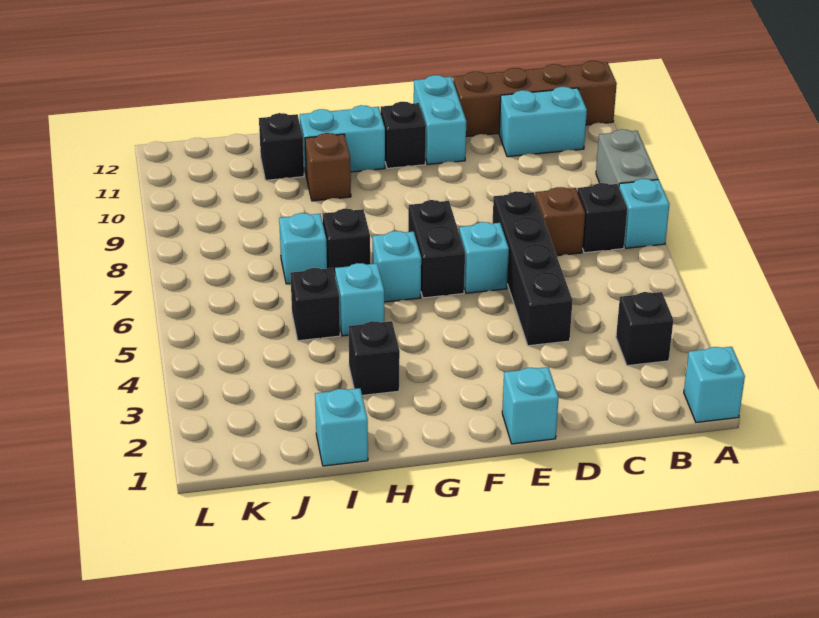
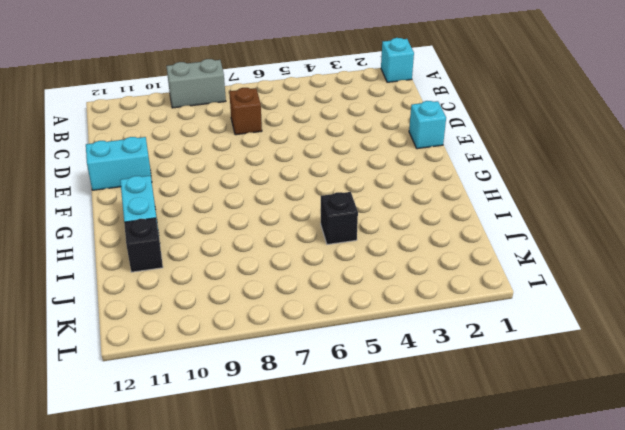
none -> cyan brick A7 level 1
none -> brown brick A12:D12 level 1
none -> black brick B3 level 1

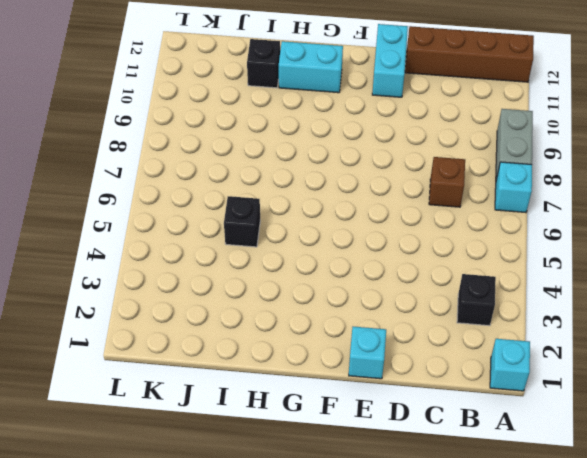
none -> black brick B7 level 1
none -> cyan brick B11:C11 level 1
none -> black brick D4:D7 level 1

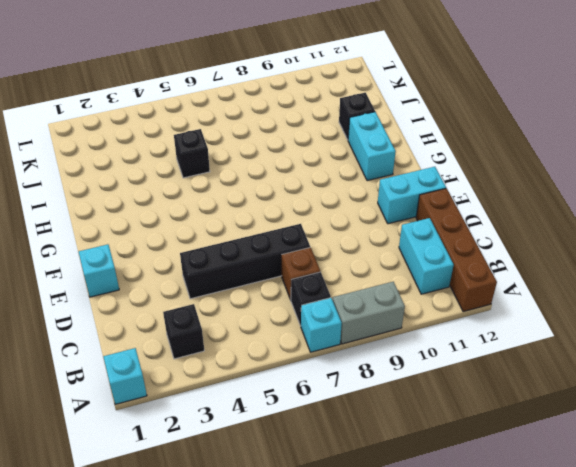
none -> cyan brick E6 level 1
none -> black brick F6:F7 level 1
none -> black brick F11 level 1

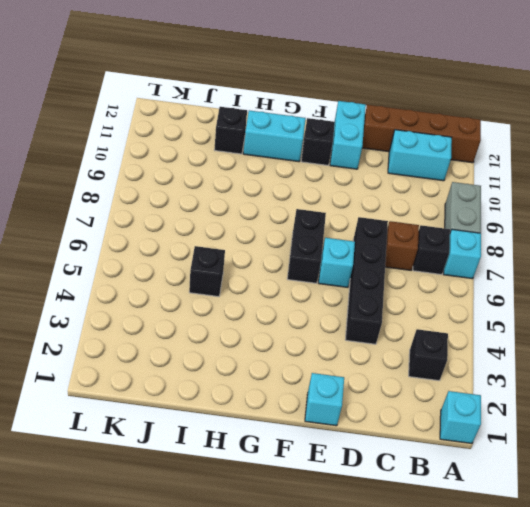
none -> cyan brick G6 level 1
none -> black brick H3 level 1
none -> cyan brick H5 level 1

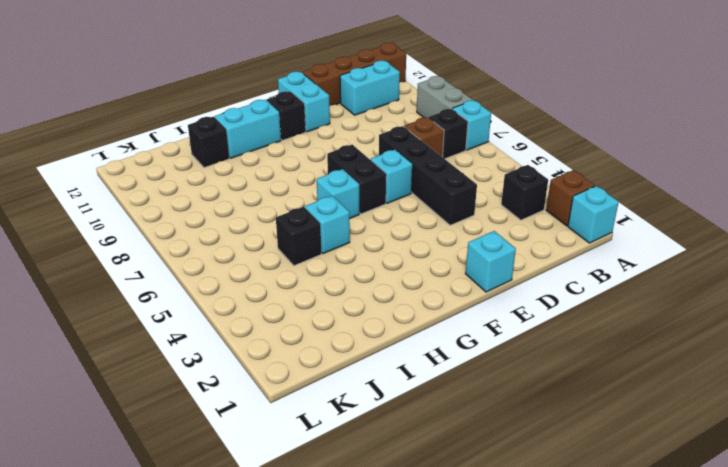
brown brick A2 level 1 -> brown brick H10 level 1
none -> black brick H3 level 1
none -> black brick H7 level 1
none -> cyan brick I1 level 1

